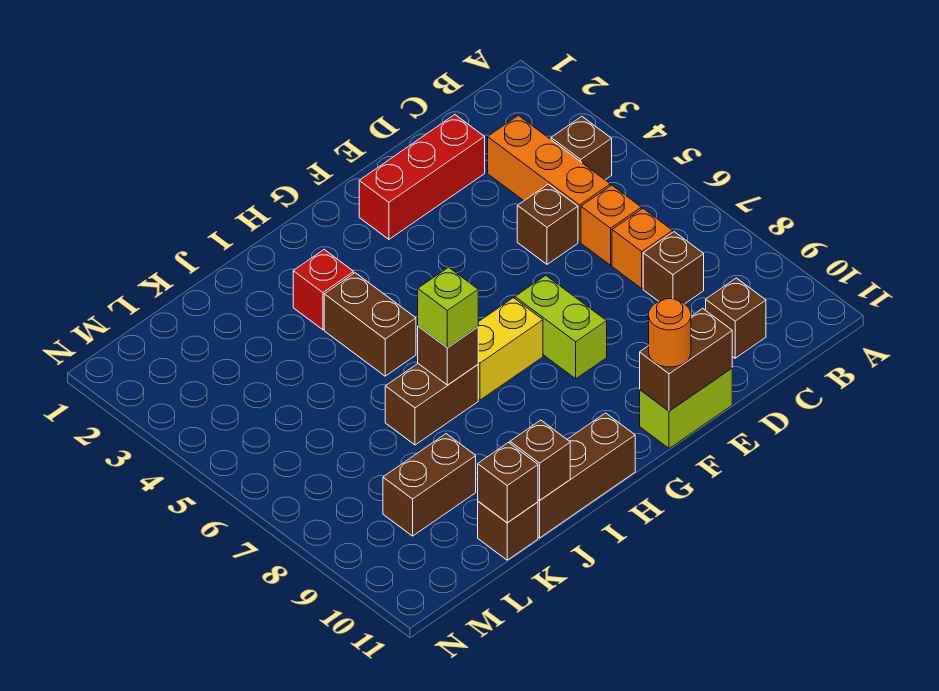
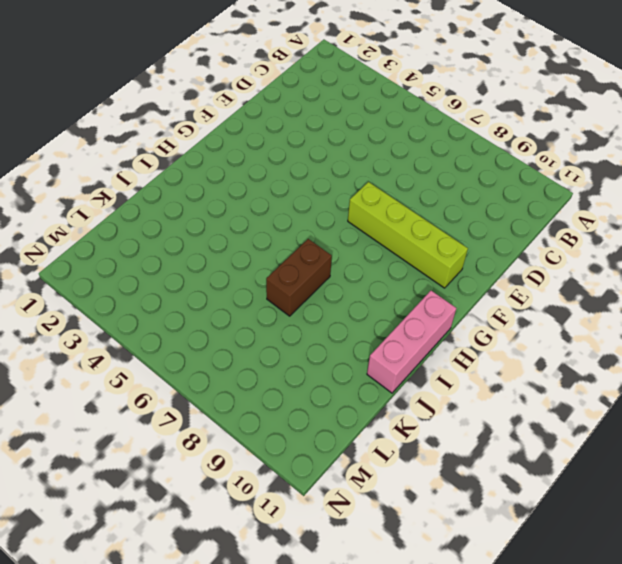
lime brick F7:F10 level 1 -> lime brick F7:F8 level 1
pink brick H11:J11 level 1 -> brown brick H11:J11 level 1
none -> brown brick B4 level 1
none -> orange brick C3:C5 level 1
none -> orange brick C6 level 1

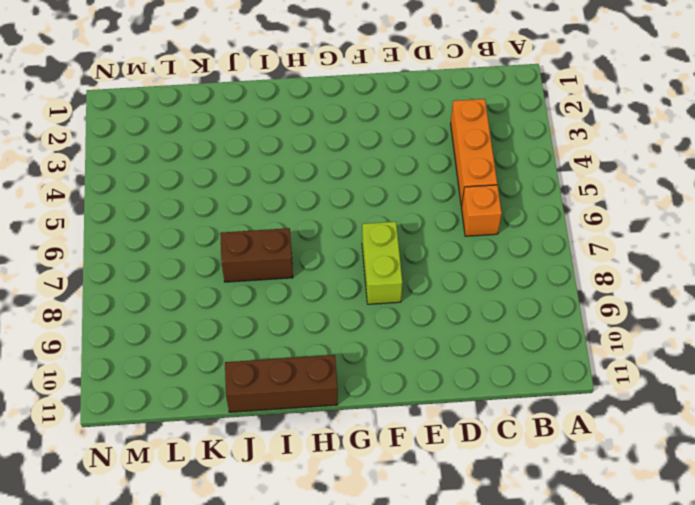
none -> brown brick B4 level 1
none -> orange brick C7 level 1
none -> brown brick C8 level 1

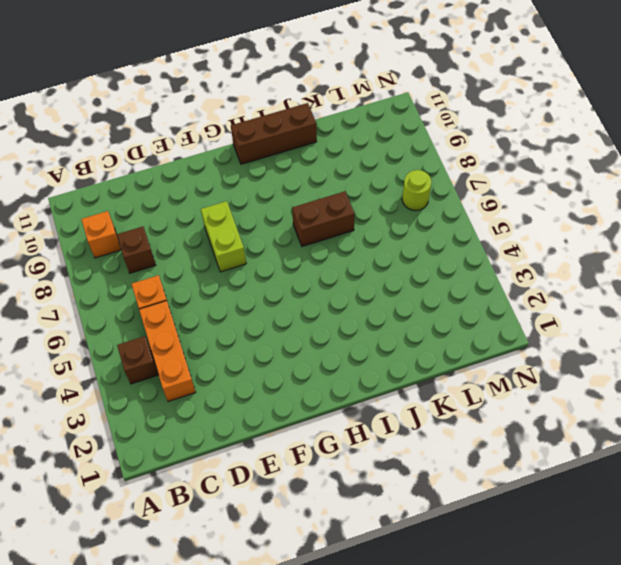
orange brick B9 level 1 -> orange brick C7 level 1
lime round brick M7 level 1 -> none
none -> brown brick C10 level 1
none -> red brick D2:F2 level 1
none -> brown brick D5 level 1

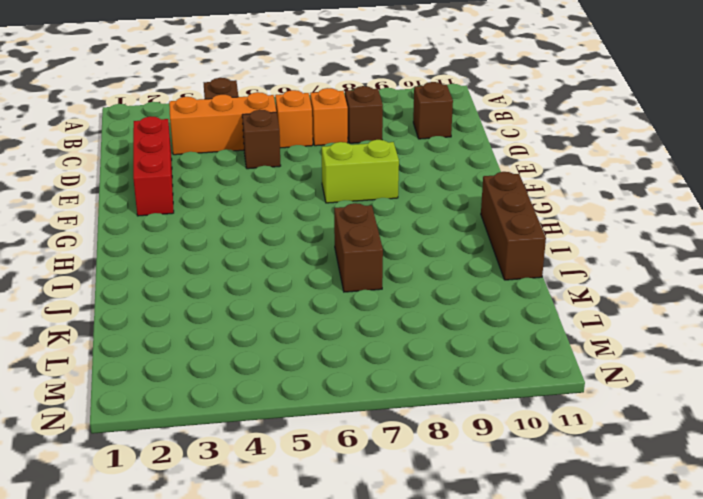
none -> lime brick E11:F11 level 1
none -> yellow brick G7:H7 level 1
none -> red brick I3 level 1

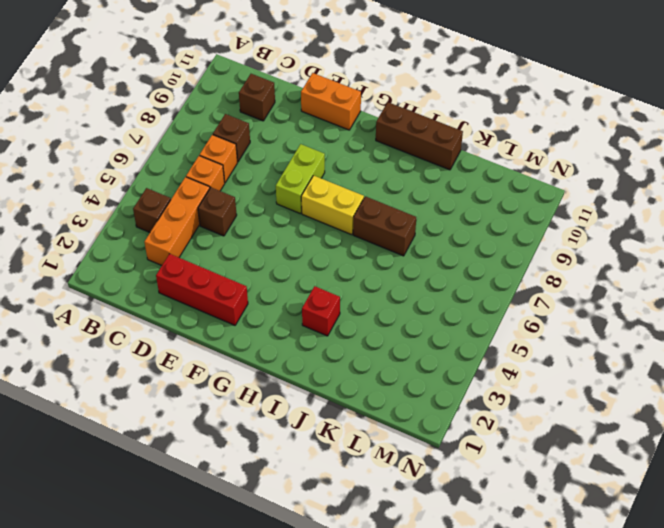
orange brick E11:F11 level 1 -> lime brick E11:F11 level 1
none -> brown brick I4:I5 level 1
none -> brown brick K9:L9 level 1
none -> brown brick K11 level 1

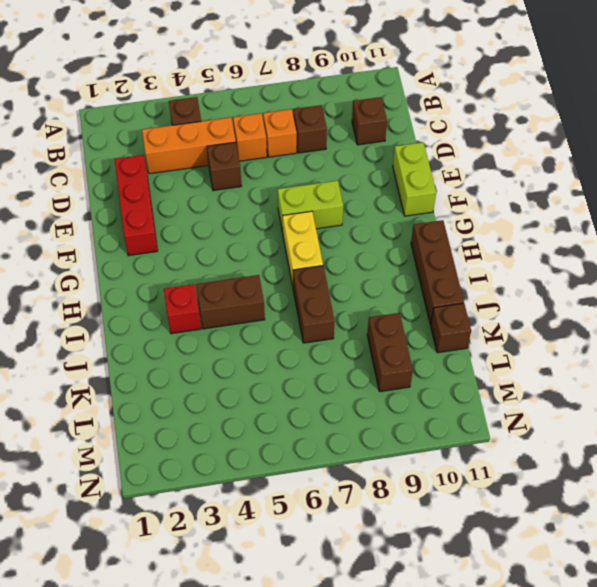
none -> brown brick E11:F11 level 2
none -> brown brick I7 level 2
none -> brown brick J11 level 2

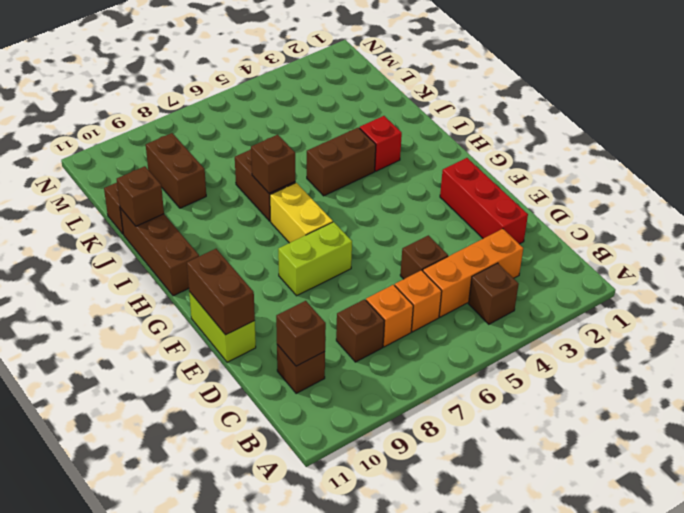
brown brick C10 level 2 -> brown brick K11 level 2
none -> orange round brick F11 level 3
none -> lime brick I7 level 3

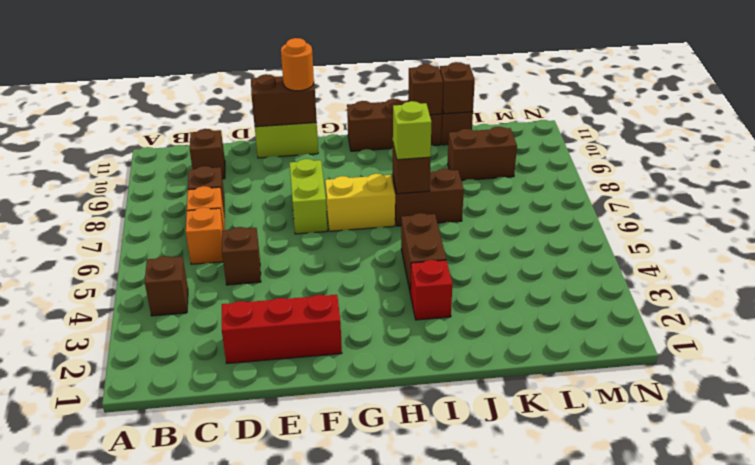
none -> orange brick C3:C5 level 1

